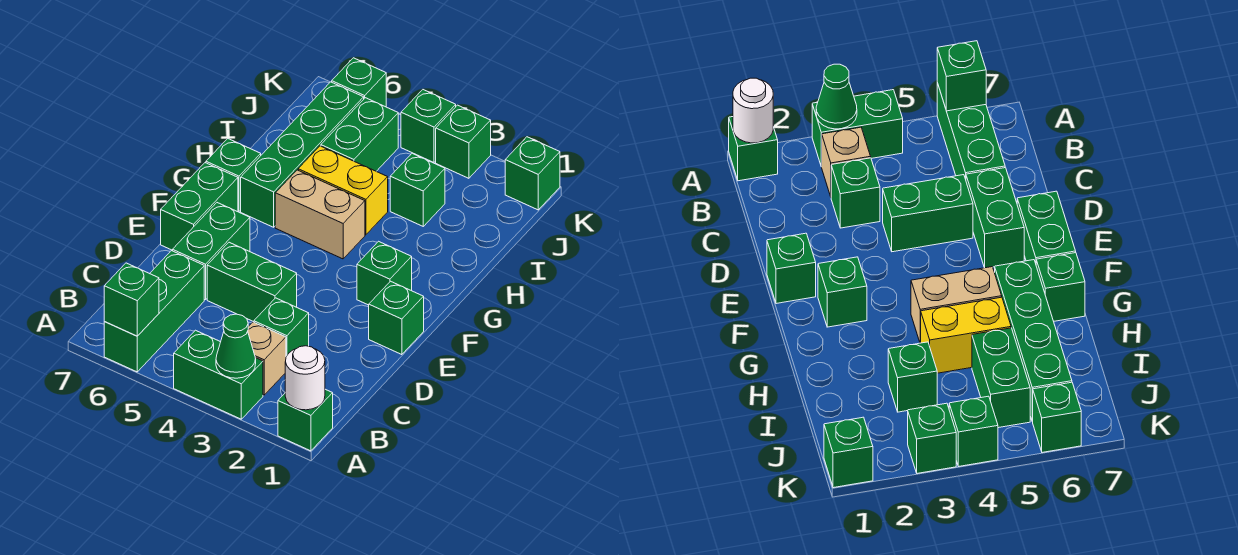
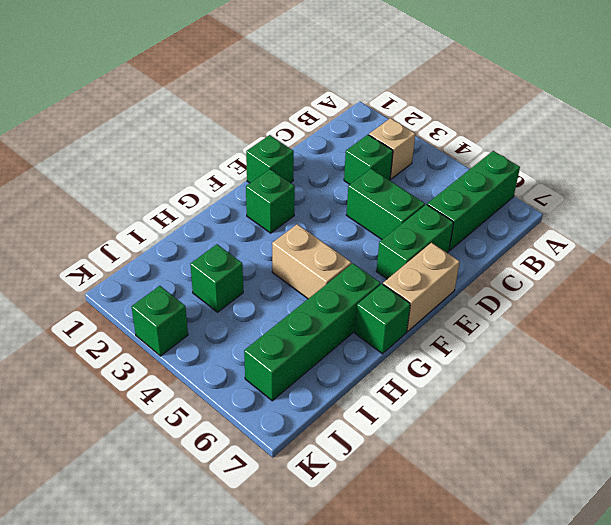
tan brick E7:F7 level 1 -> green brick E7:F7 level 1
none -> green brick A1 level 1
none -> green brick A3:A4 level 1
none -> yellow brick H4:H5 level 1

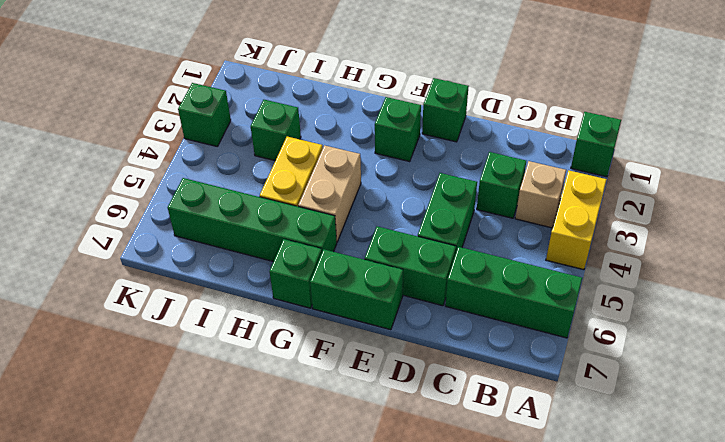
yellow brick A3:A4 level 1 -> green brick A3:A4 level 1
none -> green brick I5:J5 level 1
none -> green brick K1 level 1
none -> green brick K4 level 1

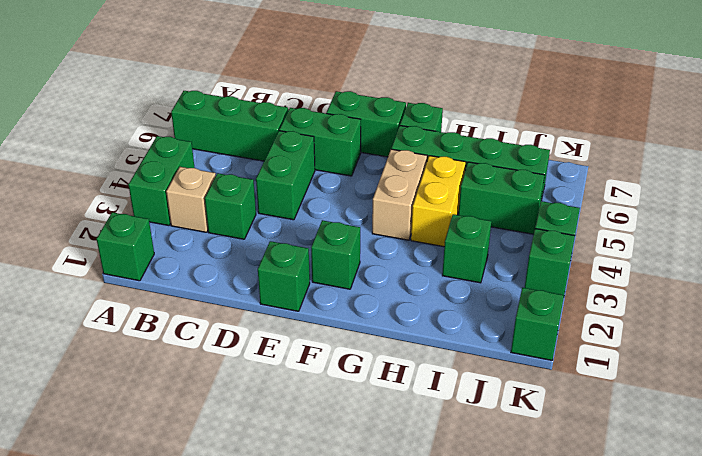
none -> green brick K6 level 1
none -> white round brick A1 level 2
none -> green cone A3 level 2

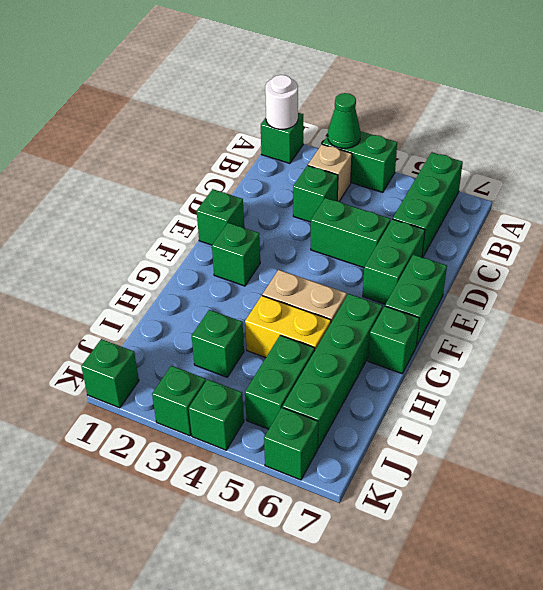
none -> green brick A6 level 2

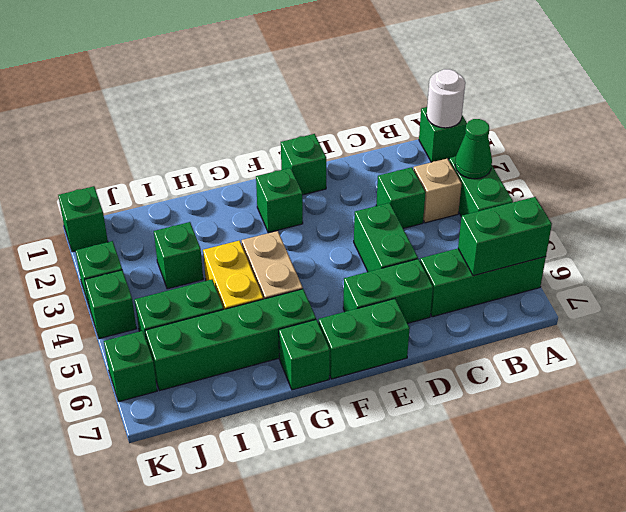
green brick A6:B6 level 2 -> green brick A6 level 2

